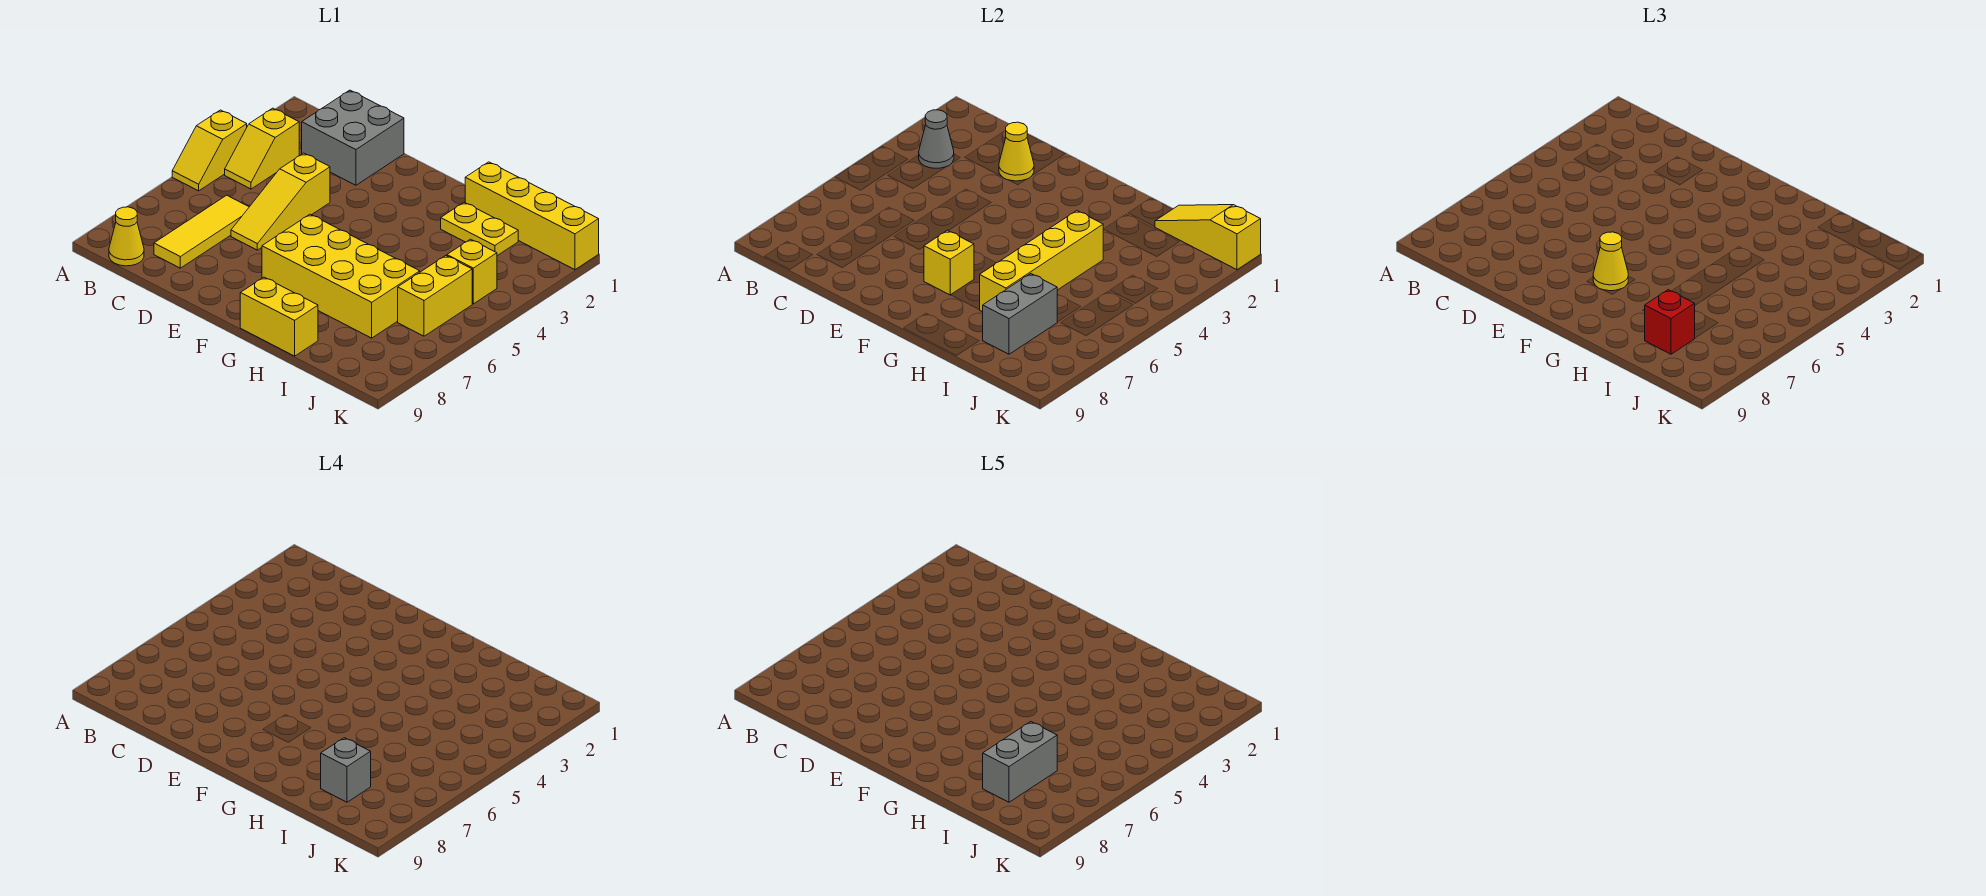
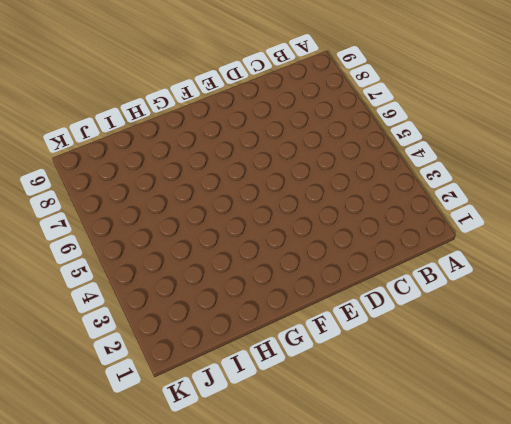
none -> yellow slope A4:A5 level 1 top 4
none -> yellow slope B3:B4 level 1 top 3
none -> yellow cone B9 level 1

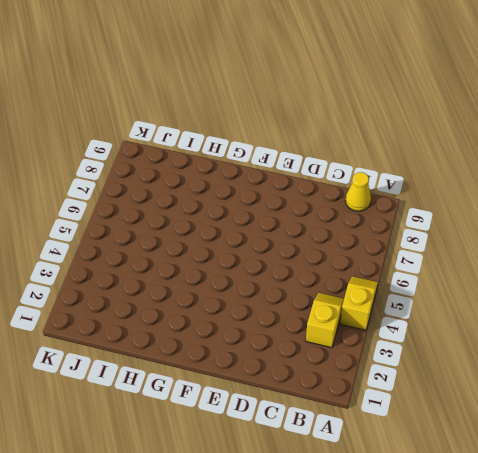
none -> grey brick C1:D2 level 1
none -> yellow tile C6:C8 level 1
none -> yellow slope D4:D6 level 1 top 4

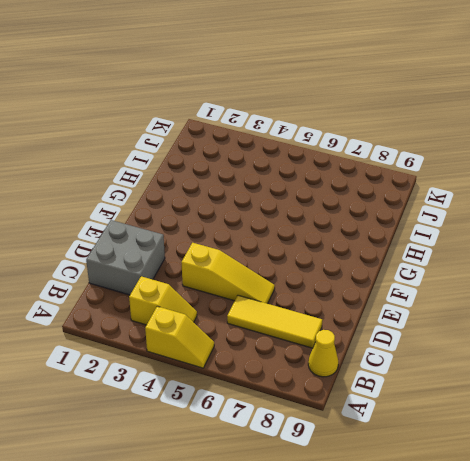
none -> yellow brick F6:I7 level 1
none -> yellow brick G9:H9 level 1
none -> yellow brick H1:K1 level 1

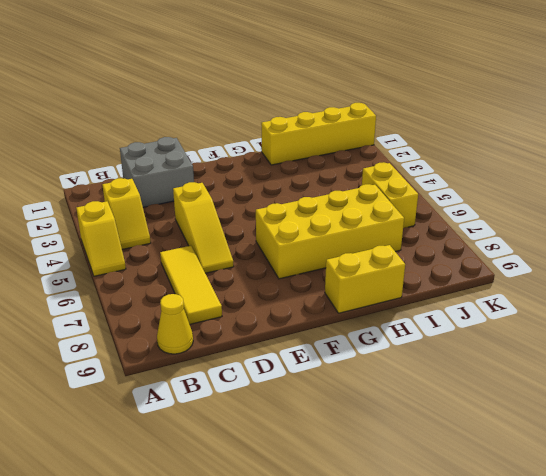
none -> yellow plate H2:I2 level 1
none -> yellow brick J4 level 1
none -> grey cone B3 level 2

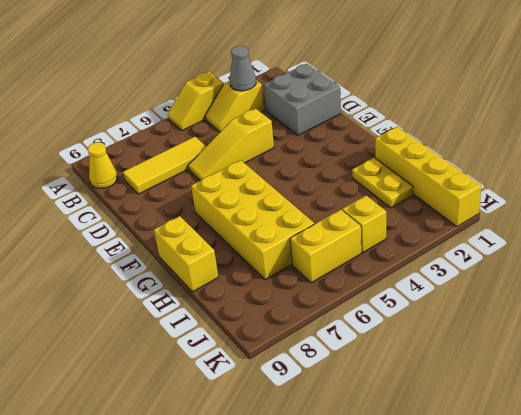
none -> yellow cone D2 level 2
none -> yellow brick F7 level 2
none -> yellow brick H4:H7 level 2

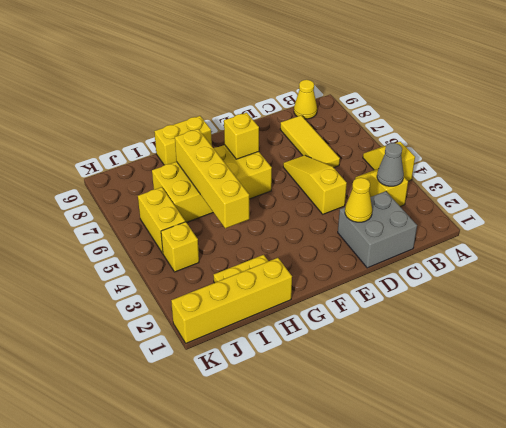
none -> yellow slope I1:K1 level 2 top K
none -> grey brick I7:I8 level 2
none -> yellow cone F7 level 3

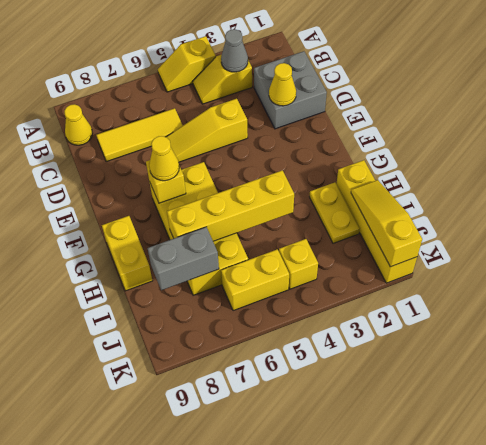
none -> red brick I8 level 3
none -> grey brick I8 level 4
none -> grey brick I7:I8 level 5

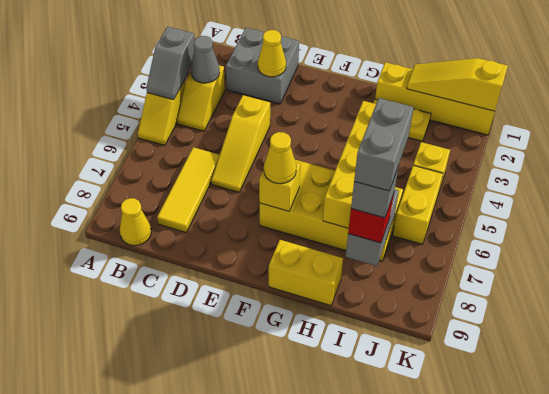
grey slope A3:A4 level 2 top 3 -> none

